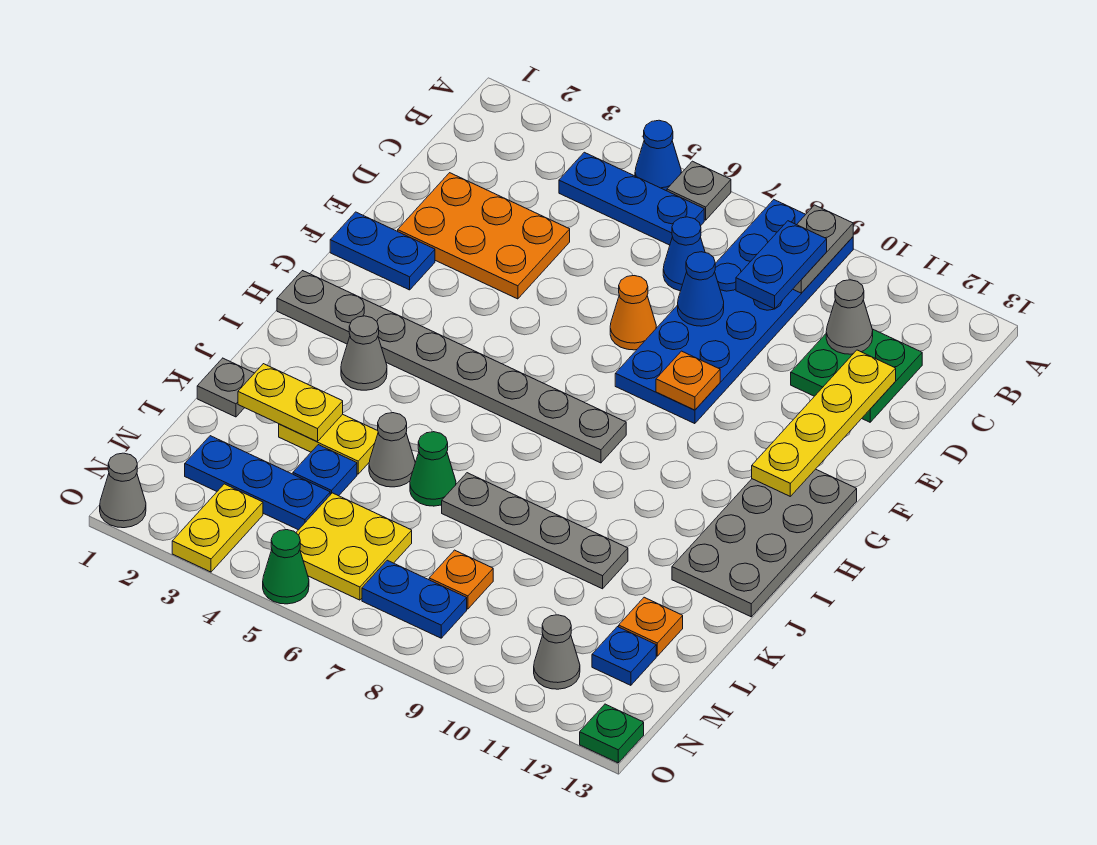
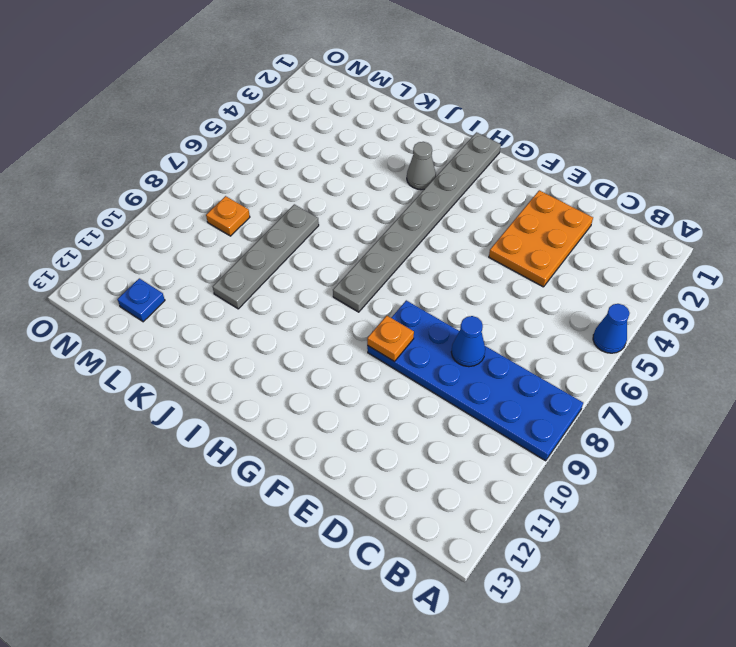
none -> grey plate A6 level 1
none -> blue plate B4:B6 level 1
none -> blue cone C7 level 1
none -> green plate C11:D12 level 1

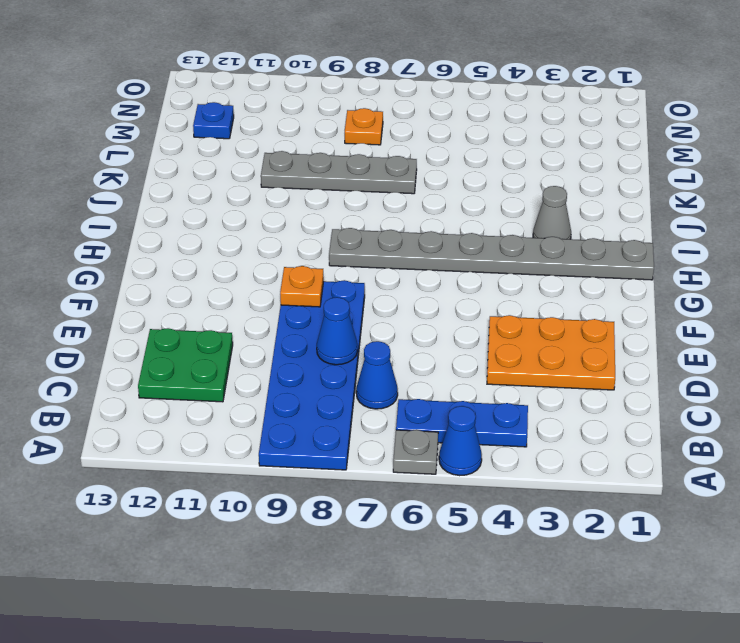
none -> orange cone E7 level 1
none -> blue plate F1:F2 level 1
none -> grey plate G12:J13 level 1
none -> grey plate K1 level 1

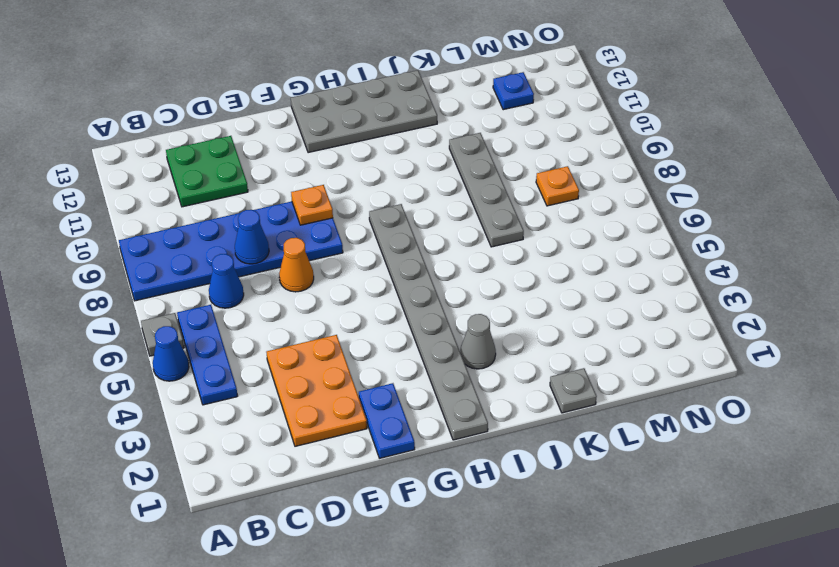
none -> yellow plate K3:K4 level 1
none -> grey cone K5 level 1
none -> green cone K6 level 1
none -> blue plate L4 level 1

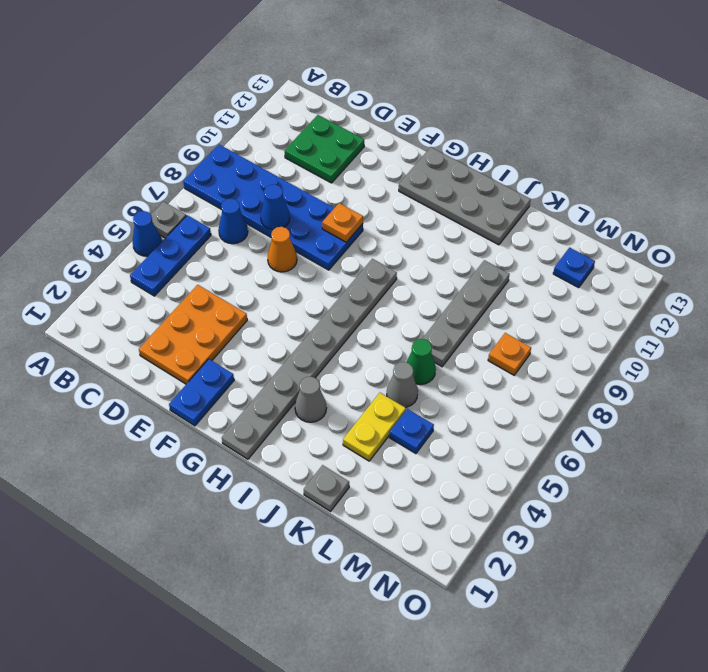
none -> orange plate L12 level 1
none -> blue plate M2:M4 level 1
none -> yellow plate M5:N6 level 1
none -> yellow plate N3:O3 level 1

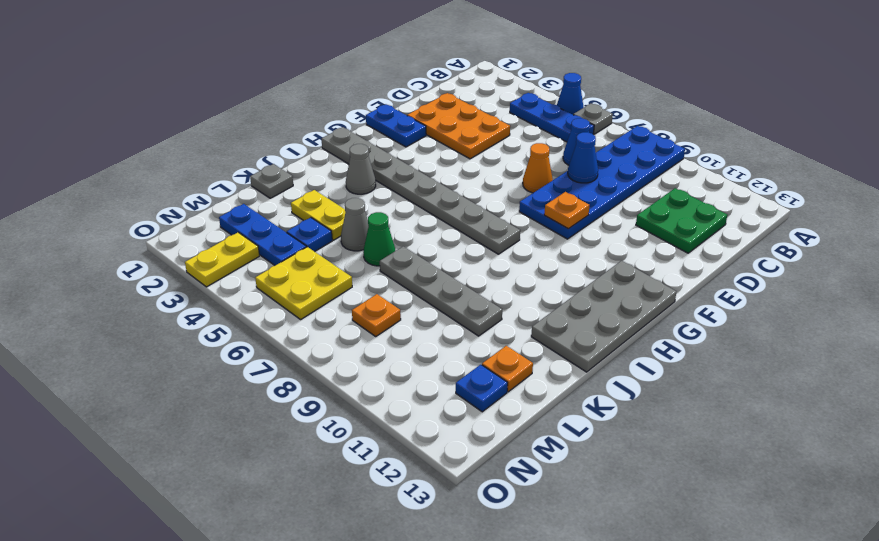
none -> blue plate N7:N8 level 1
none -> grey cone N11 level 1
none -> grey cone O1 level 1
none -> green cone O5 level 1

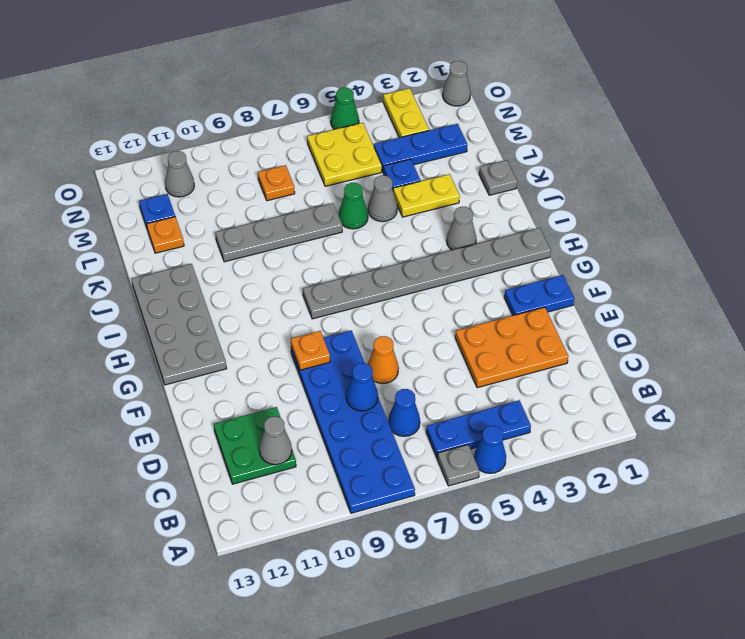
none -> blue plate N7:N8 level 1
none -> green plate O13 level 1
none -> grey plate A9:B9 level 2
none -> yellow plate D12:G12 level 2

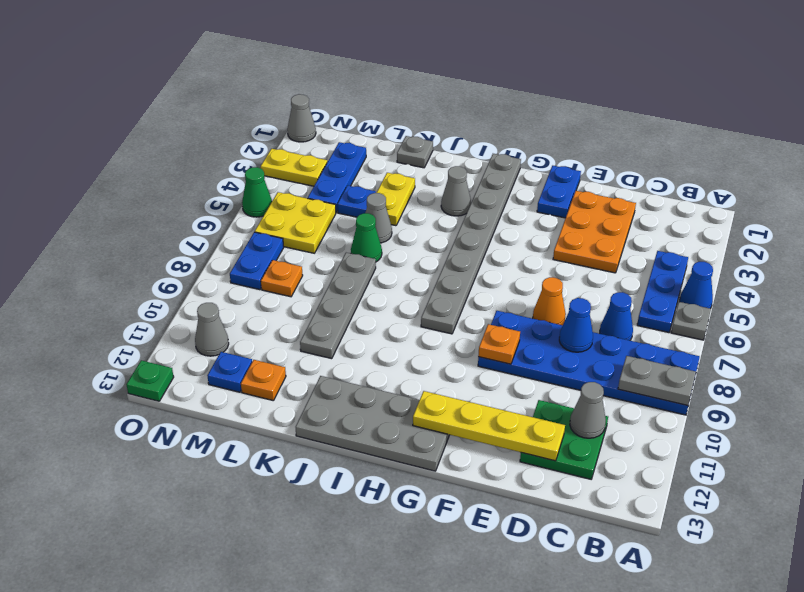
none -> yellow plate K2:K3 level 2
none -> blue plate B9:C9 level 3

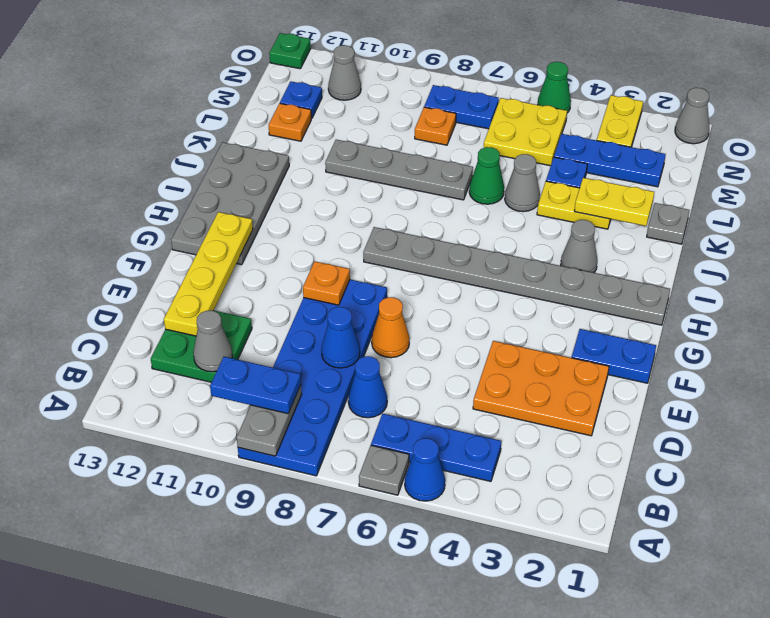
blue plate B9:B10 level 3 -> blue plate B9:C9 level 3

